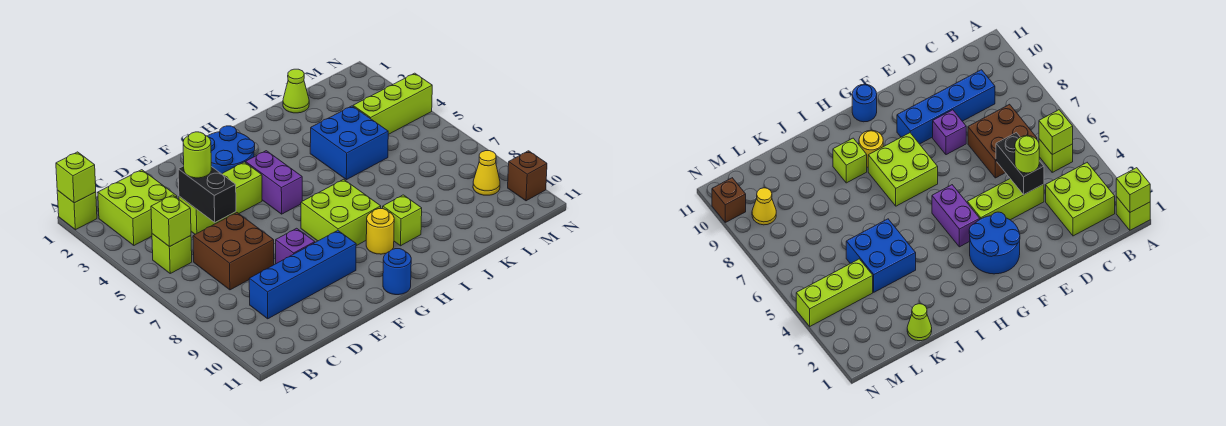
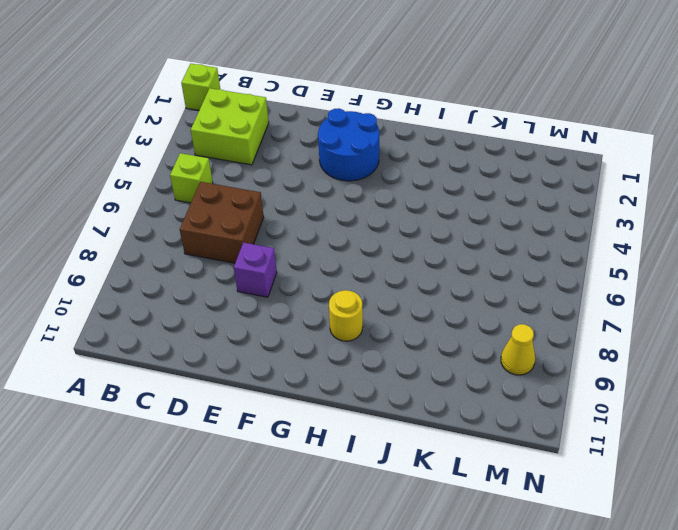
none -> blue brick C9:F9 level 1
none -> lime brick D4:F4 level 1
none -> purple brick G4:G5 level 1

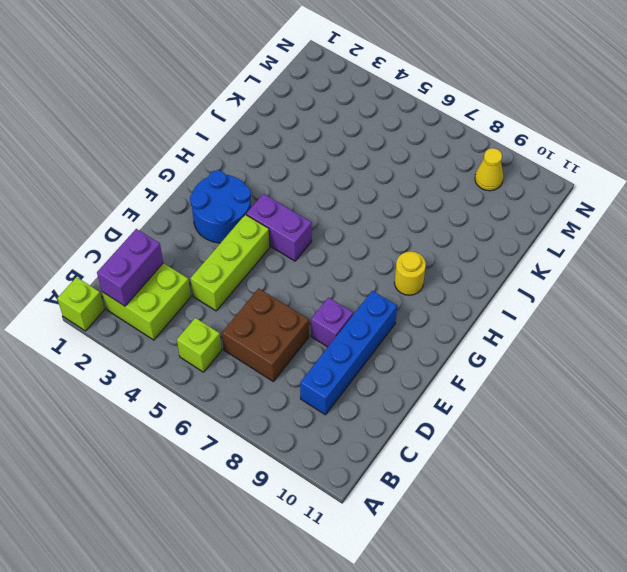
purple brick B2:C2 level 2 -> none
none -> lime brick G7:H8 level 1
none -> blue round brick G11 level 1
none -> lime brick I9 level 1

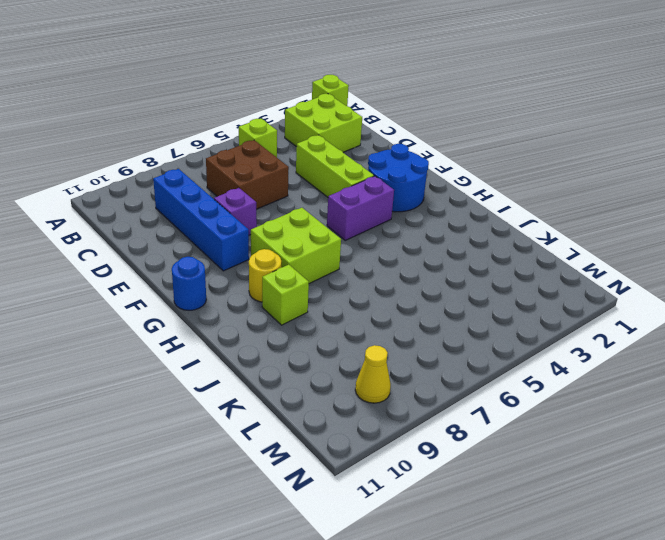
none -> blue brick J4:K5 level 1
none -> lime cone K1 level 1
none -> lime brick L4:N4 level 1

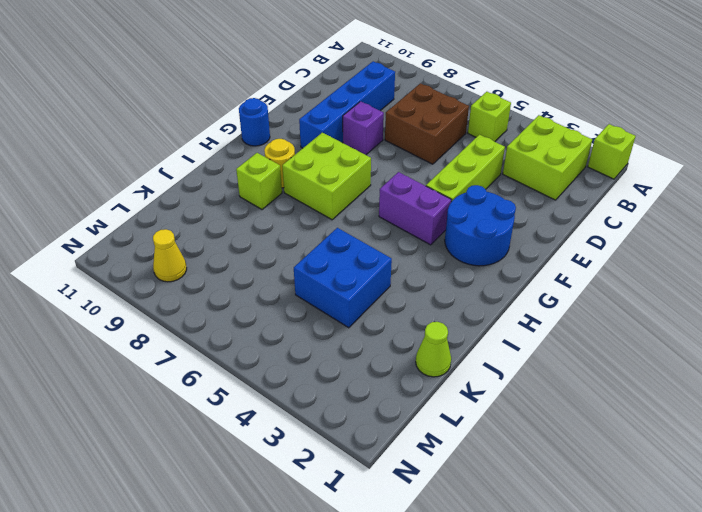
none -> lime brick L4:N4 level 1
none -> brown brick N10 level 1
none -> lime brick A1 level 2

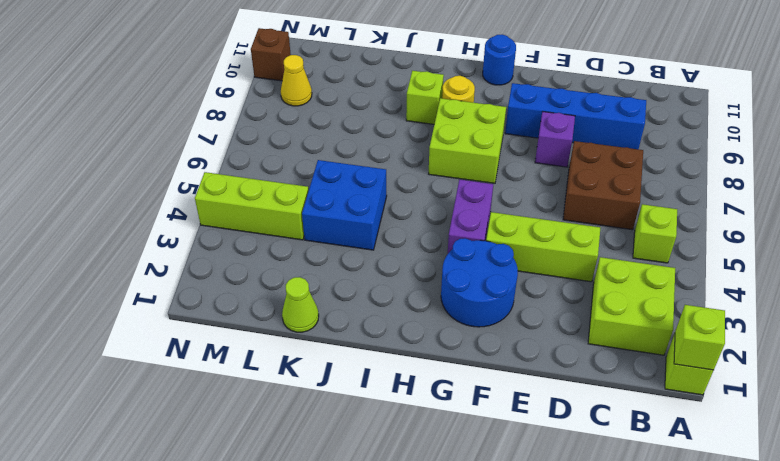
none -> lime brick B5 level 2
none -> black brick D4:D5 level 2
none -> lime round brick D4 level 3

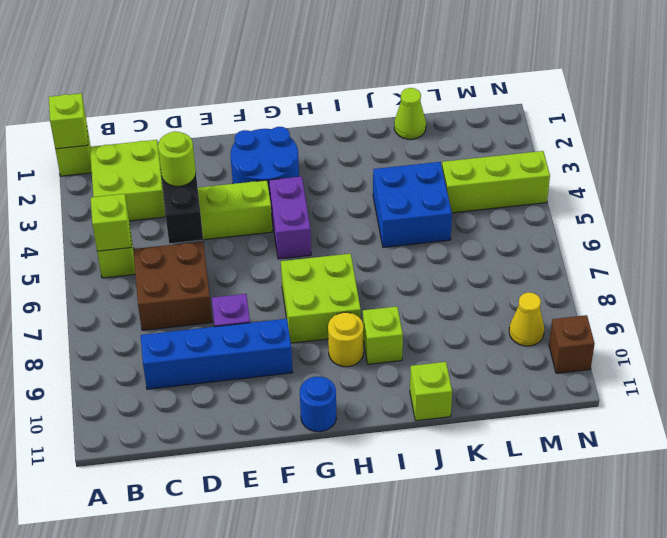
lime brick J11 level 1 -> none

